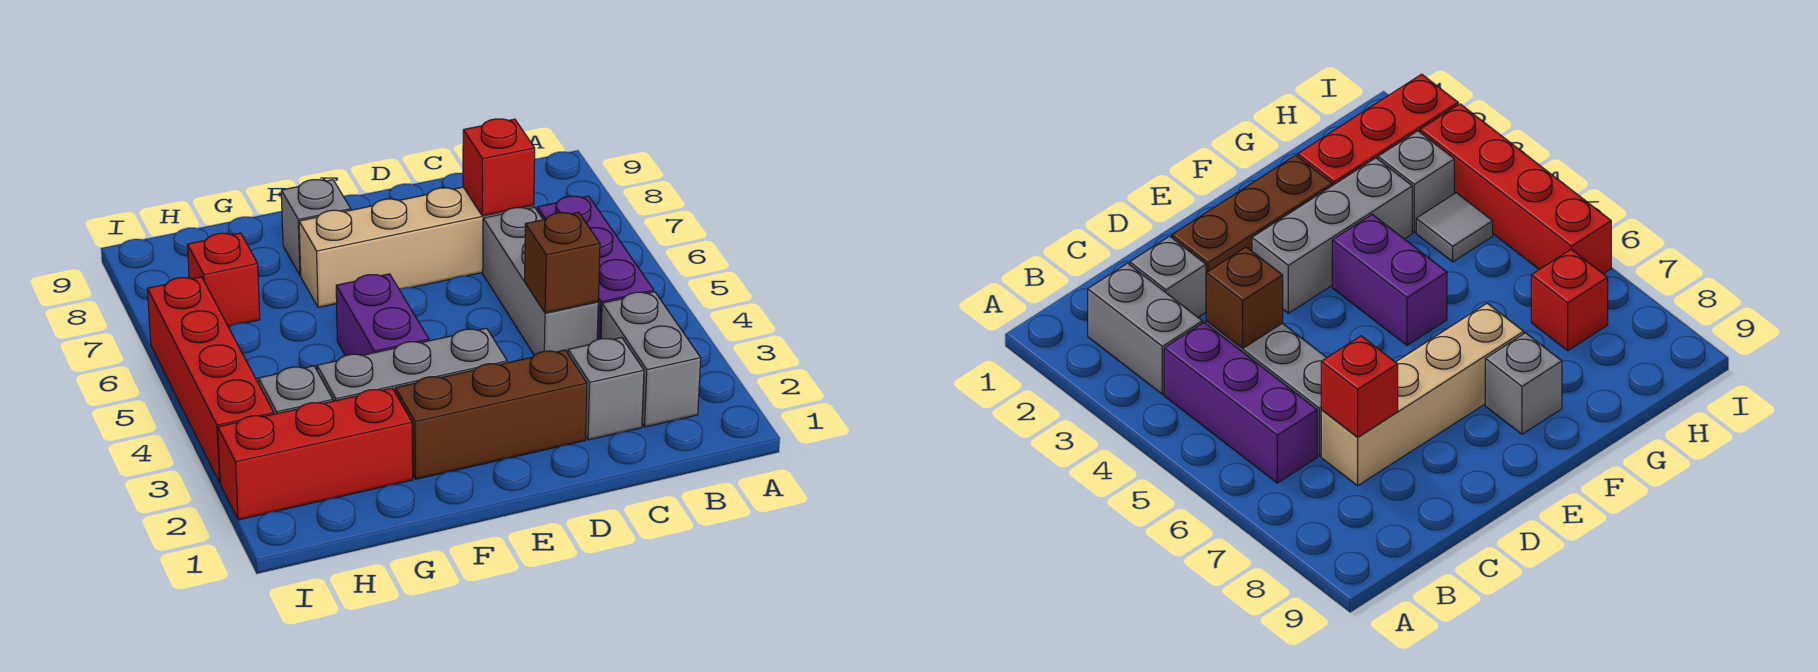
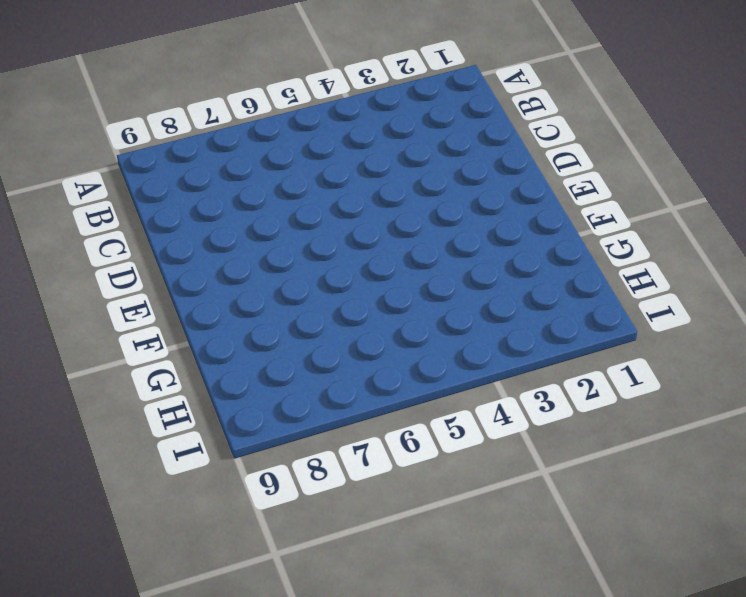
none -> grey brick B2:B3 level 1
none -> purple brick B4:B6 level 1
none -> grey brick C2 level 1

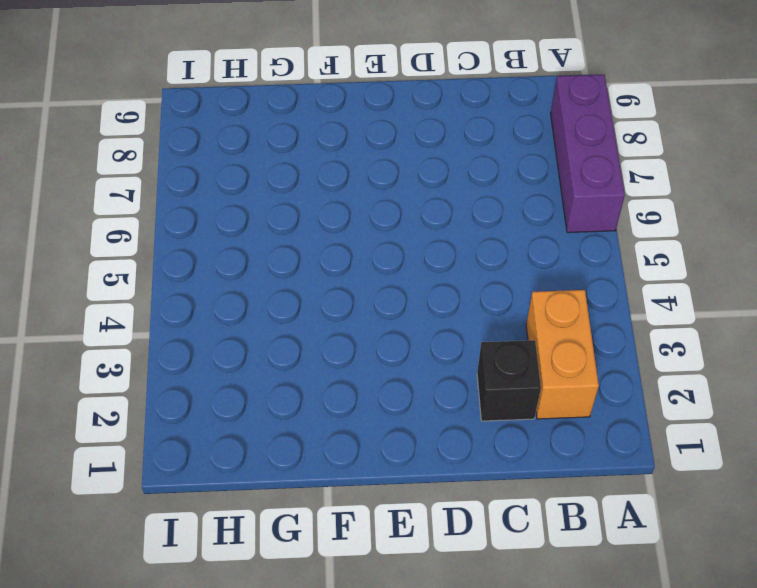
purple brick A6:A8 level 1 -> purple brick B4:B6 level 1
orange brick B2:B3 level 1 -> grey brick B2:B3 level 1
black brick C2 level 1 -> grey brick C2 level 1
none -> grey brick C4:C6 level 1
none -> tan brick C7:F7 level 1
none -> brown brick D2:F2 level 1

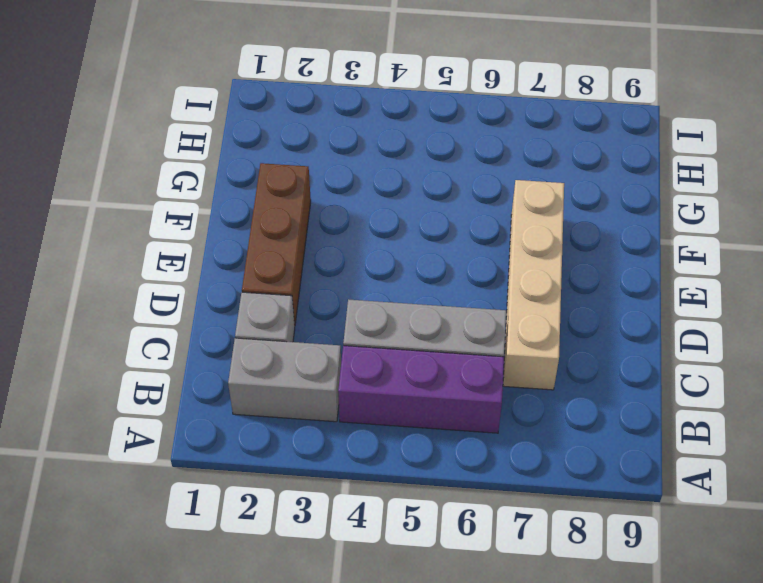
none -> grey brick E3:G3 level 1
none -> purple brick F4:F5 level 1
none -> grey brick F8 level 1

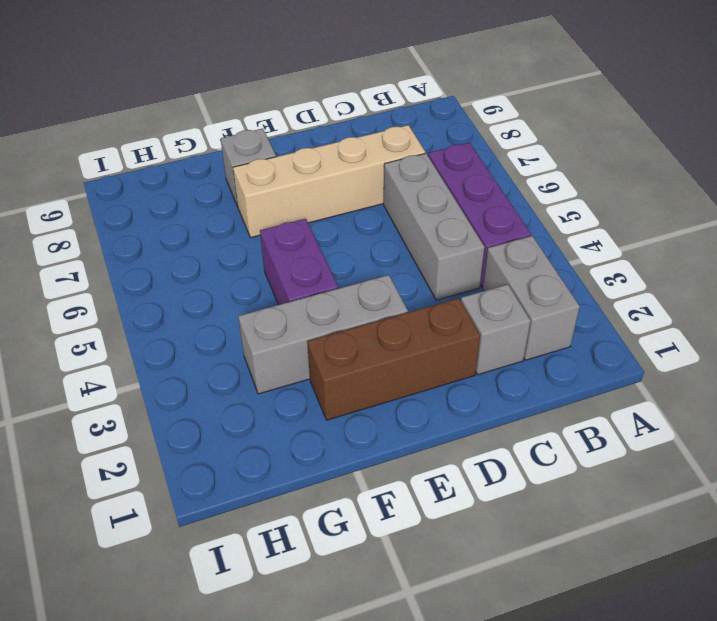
none -> red brick G2:I2 level 1
none -> grey brick H3 level 1
none -> grey tile H4 level 1

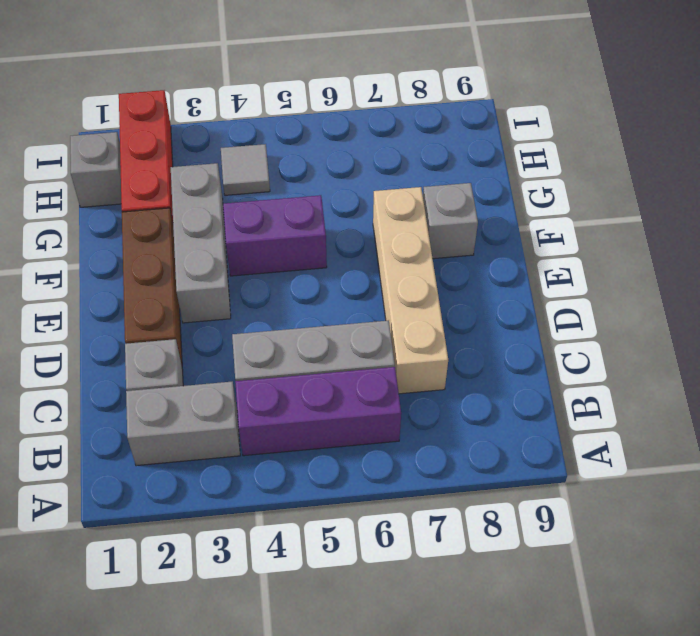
grey brick H1 level 1 -> grey brick H3 level 1
none -> red brick H7 level 1
none -> red brick I3:I6 level 1
none -> brown brick C4 level 2

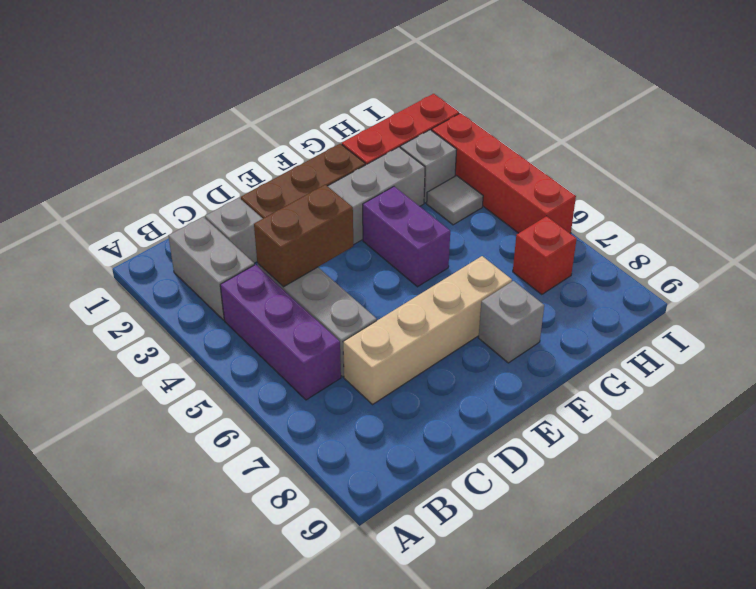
brown brick C4:D4 level 2 -> brown brick C4 level 2
none -> red brick C7 level 2

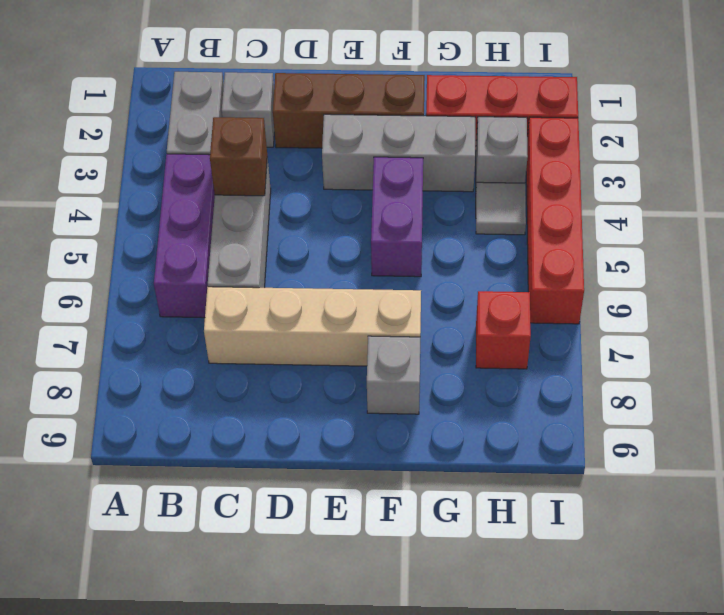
none -> red brick C7 level 2

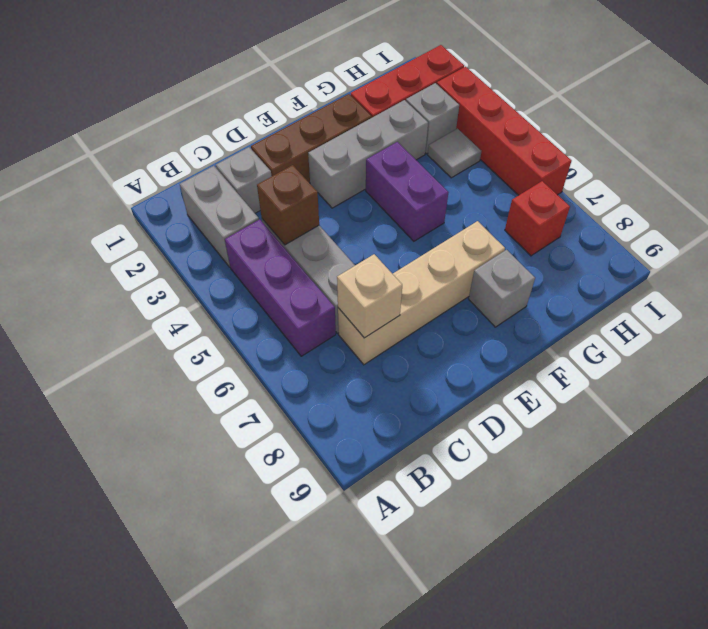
tan brick C7 level 2 -> red brick C7 level 2

